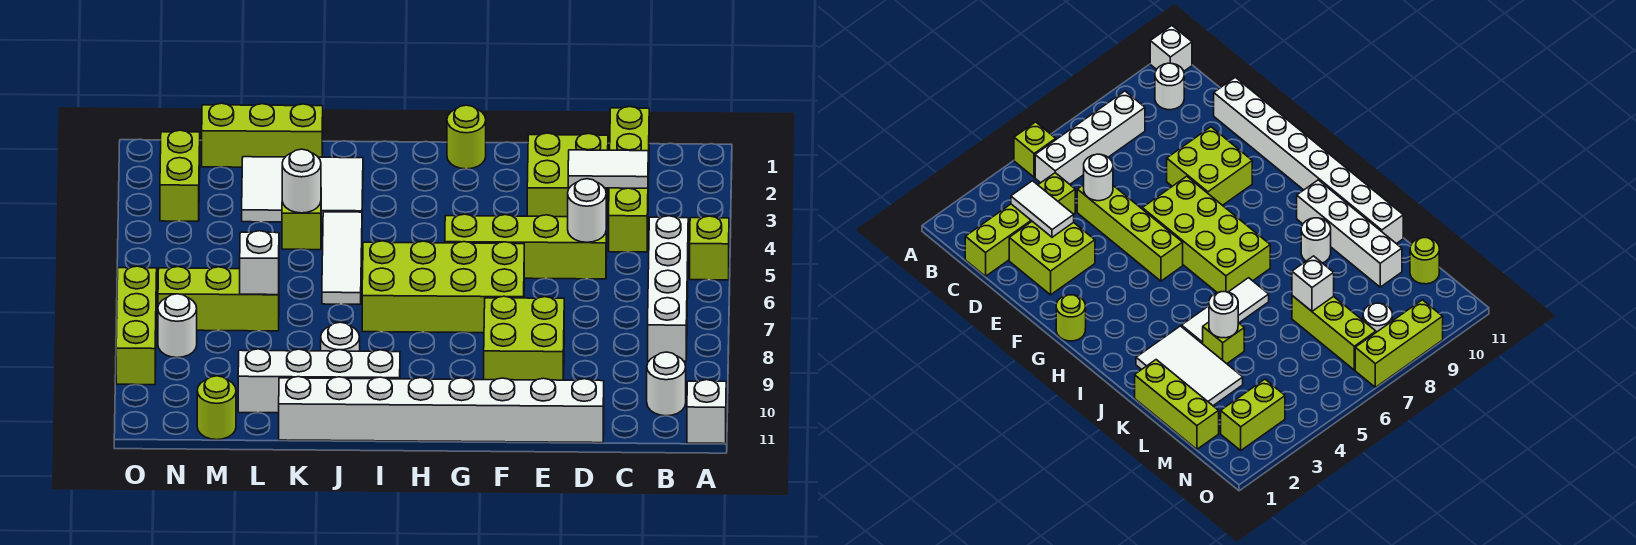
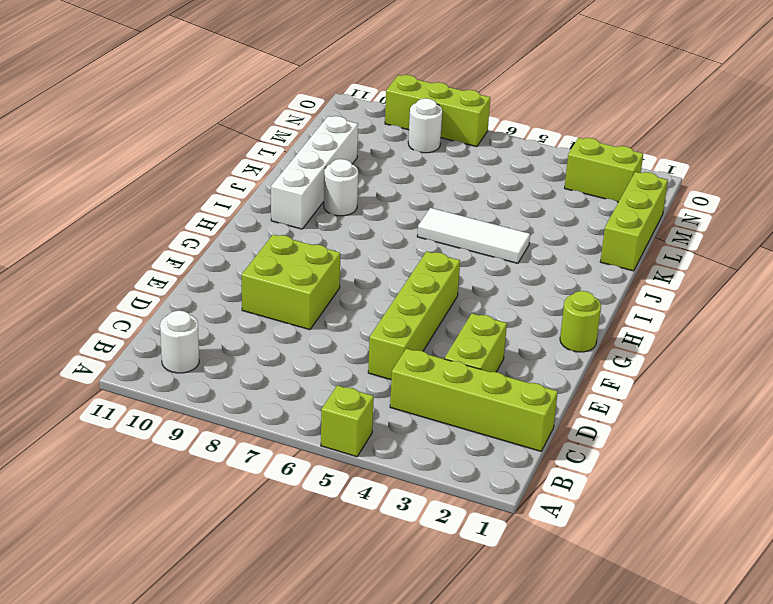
lime brick D3:E3 level 1 -> lime brick D2:E3 level 1
none -> white brick A11 level 1
none -> white brick B5:B8 level 1
none -> white brick D11:K11 level 1

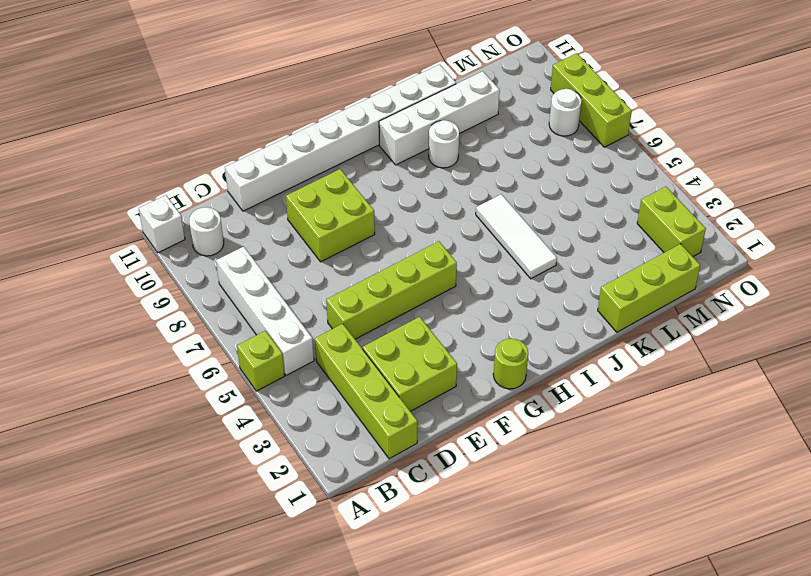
none -> lime brick F6:I7 level 1
none -> white tile J2:L3 level 1
none -> lime brick K4 level 1

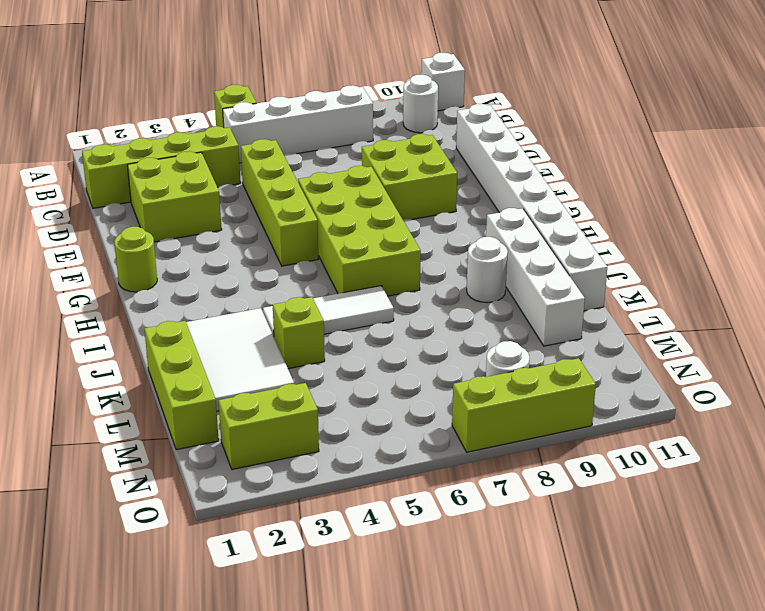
none -> lime brick L7:N7 level 1
none -> lime round brick M11 level 1
none -> white tile C3:D3 level 2

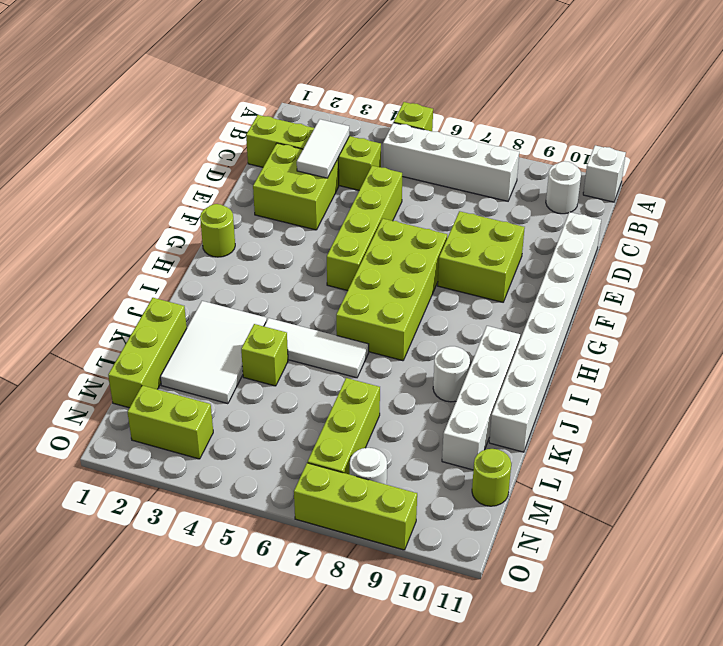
none -> white round brick D5 level 2
none -> white round brick K4 level 2
none -> white brick L7 level 2

